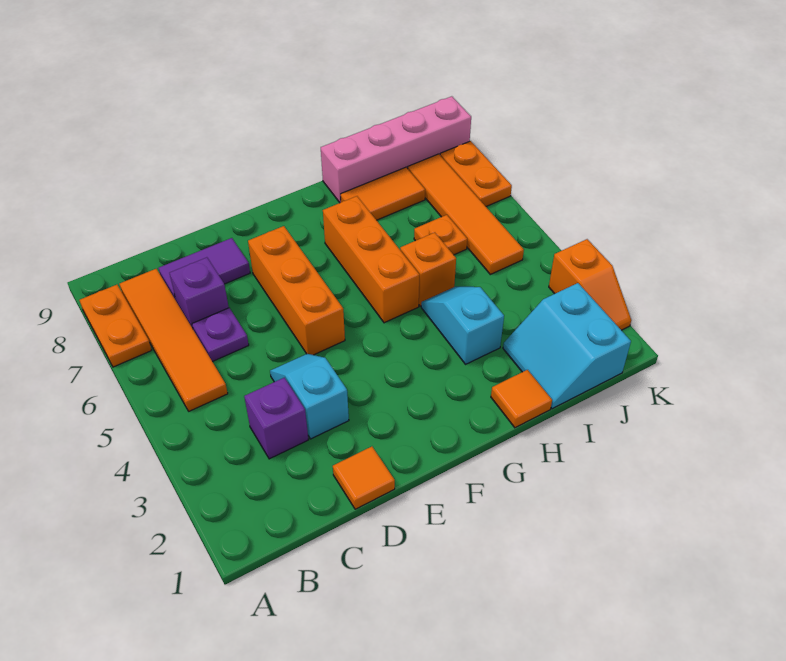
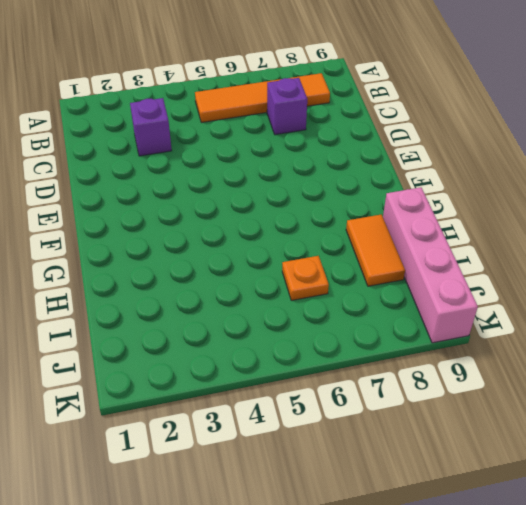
none -> orange plate A7:A8 level 1
none -> purple plate C6 level 1
none -> purple tile C8:D8 level 1

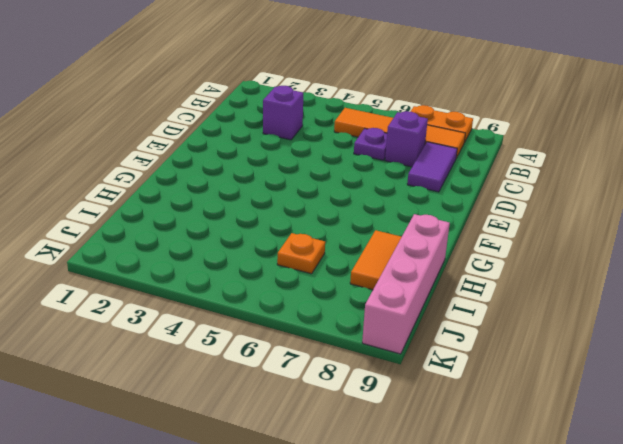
none -> orange tile D1 level 1
none -> cyan slope D3:D4 level 1 top 3
none -> orange brick E5:E7 level 1

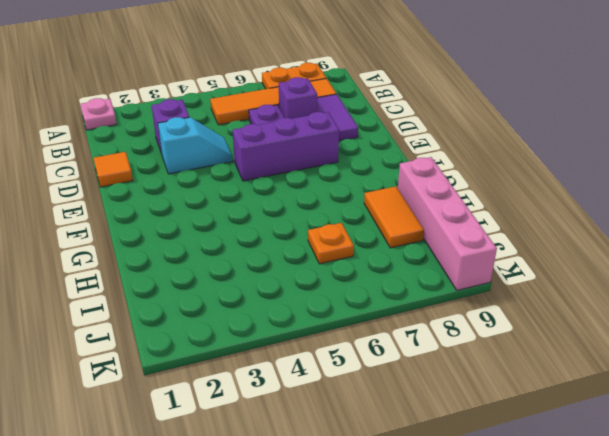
pink plate A1 level 1 -> none
purple brick E5:E7 level 1 -> orange brick E5:E7 level 1
none -> orange brick G5:G7 level 1
none -> orange tile H1 level 1
none -> cyan slope H3:H4 level 1 top 3

